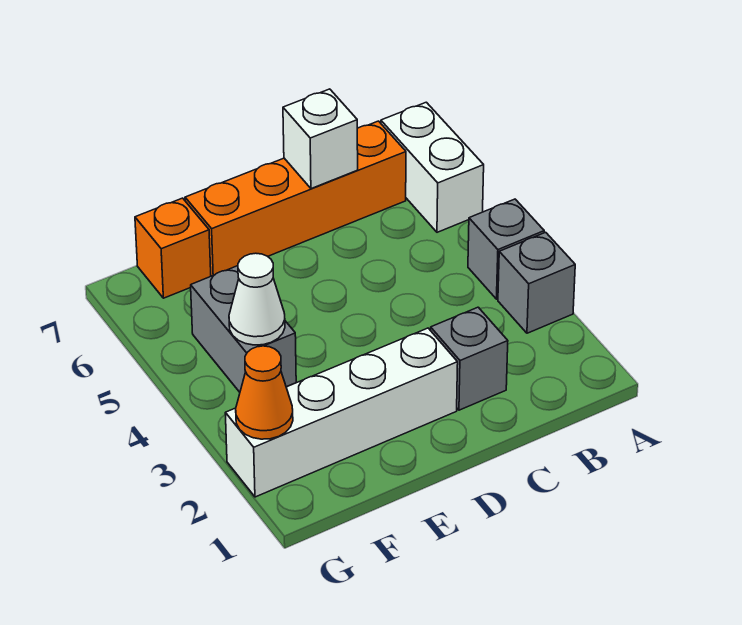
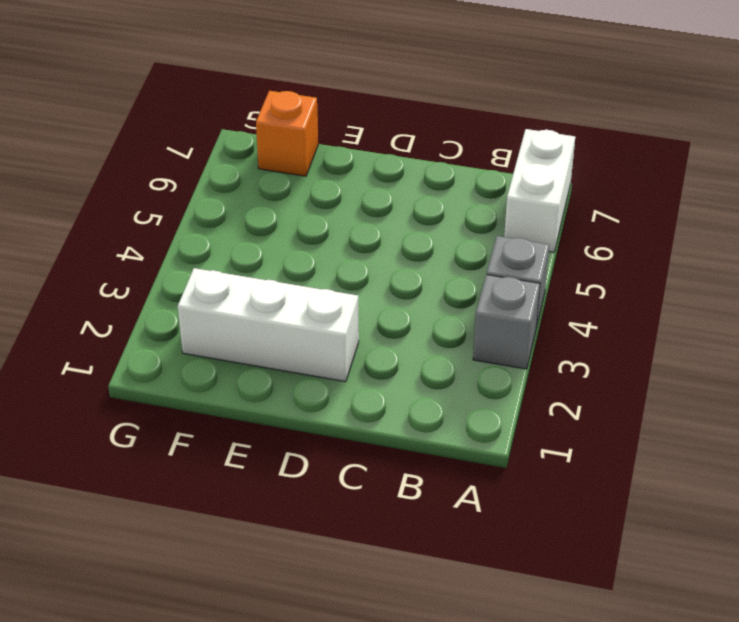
white brick D2:F2 level 1 -> white brick D2:G2 level 1
none -> orange brick B7:E7 level 1
none -> grey brick C2 level 1

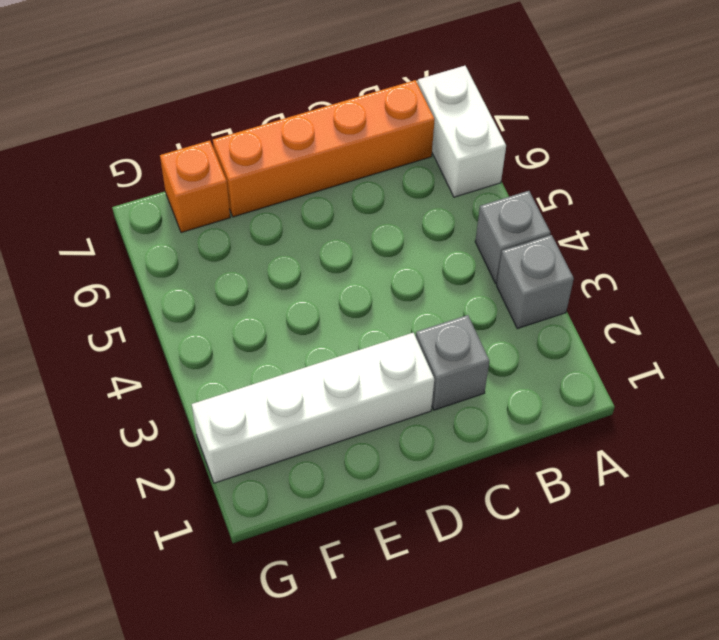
none -> grey brick F4:F5 level 1
none -> white brick C7 level 2

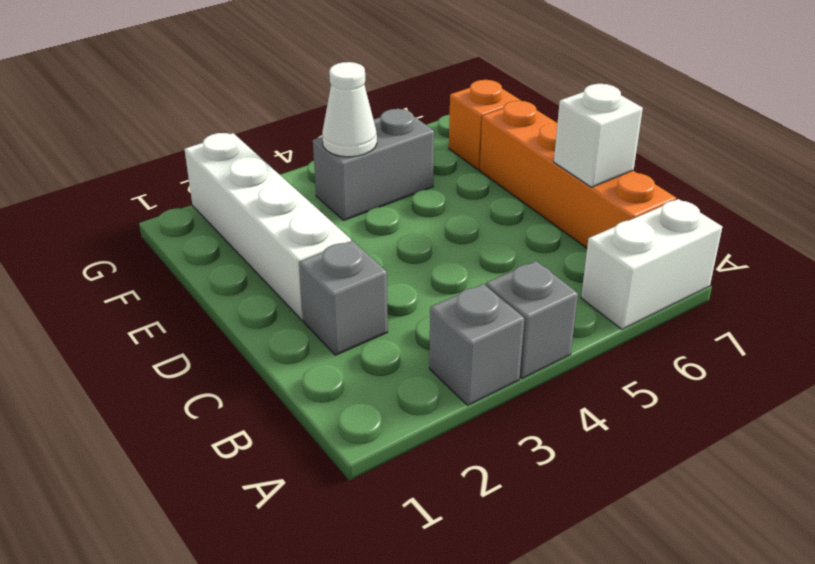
none -> orange cone G2 level 2

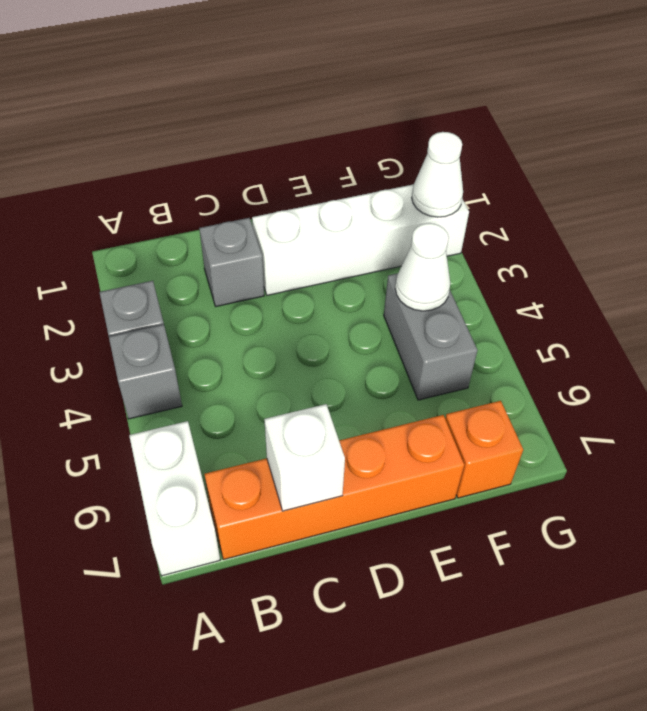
white cone G2 level 2 -> orange cone G2 level 2

